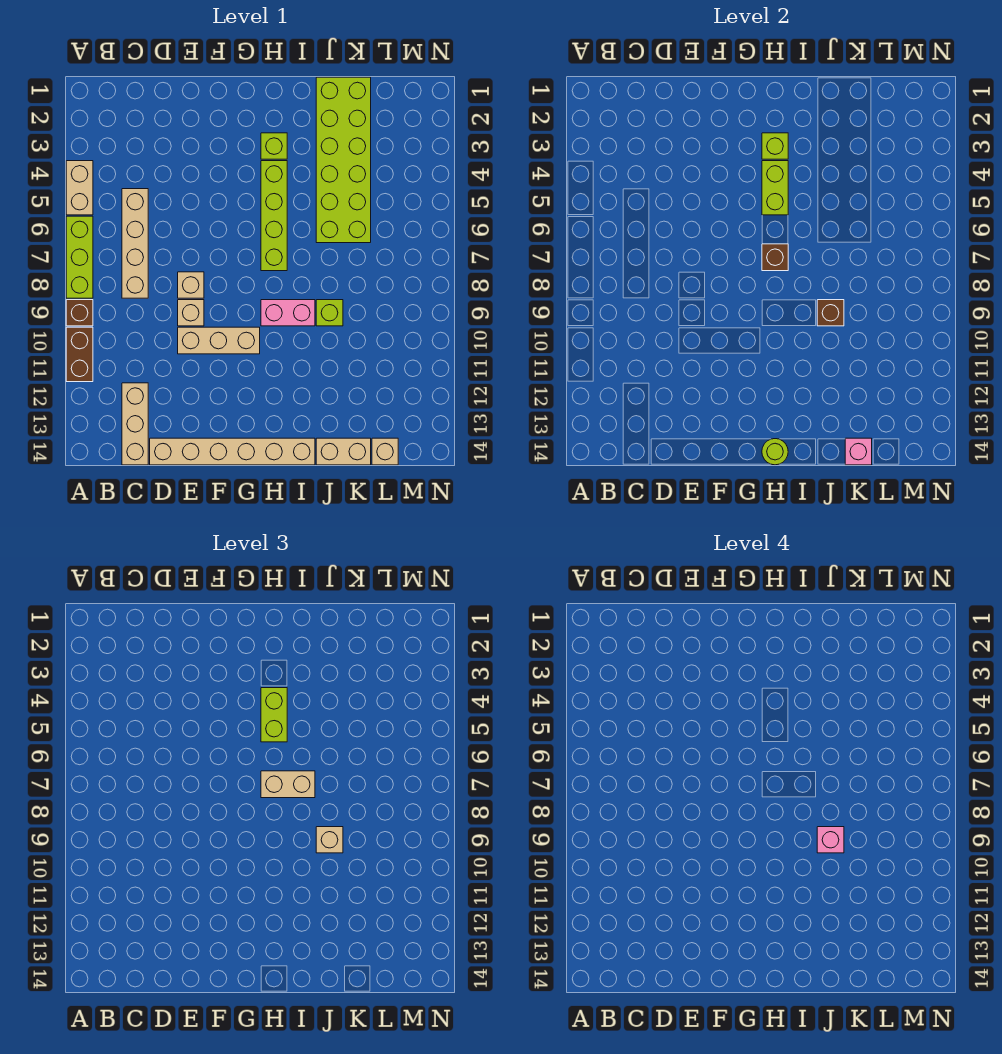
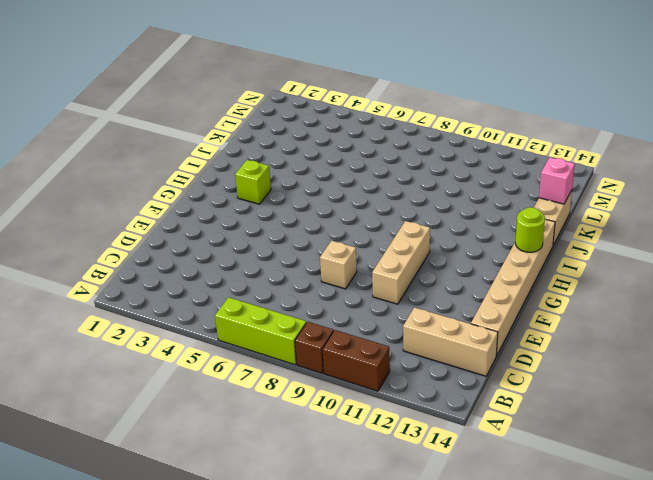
none -> tan brick A4:A5 level 1
none -> tan brick C5:C8 level 1
none -> tan brick E9 level 1

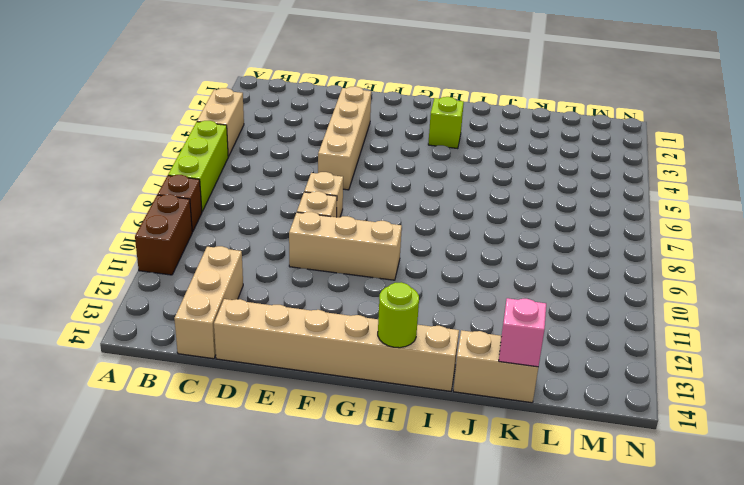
tan brick E3:E6 level 1 -> tan brick C5:C8 level 1
none -> lime brick H4:H7 level 1
none -> pink brick H9:I9 level 1
none -> lime brick J1:K6 level 1

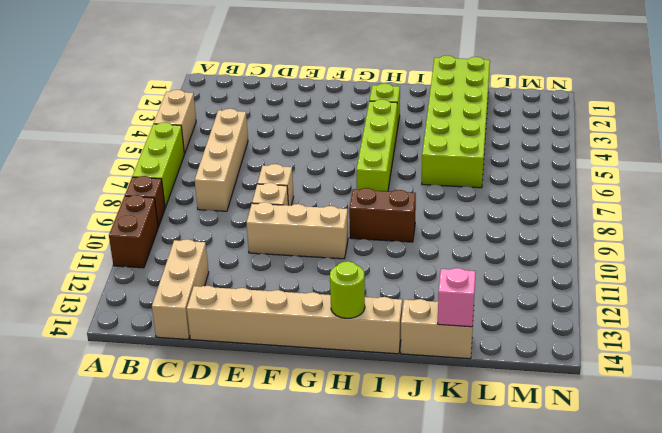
brown brick H9:I9 level 1 -> pink brick H9:I9 level 1
none -> lime brick J9 level 1
none -> tan brick L14 level 1
none -> lime brick H3 level 2

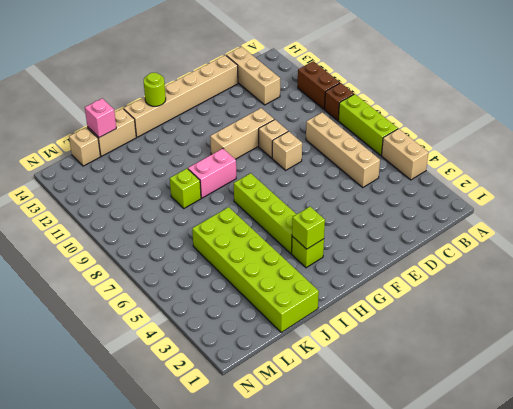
none -> lime brick H4:H5 level 2
none -> brown brick H7 level 2
none -> brown brick J9 level 2

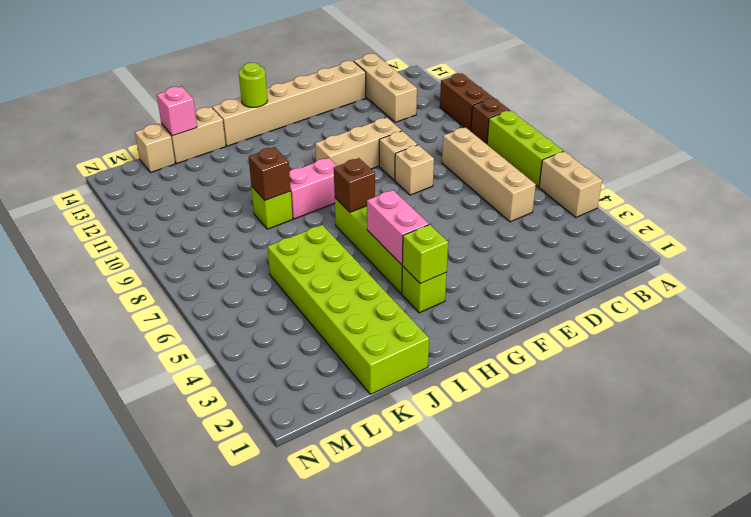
pink brick H4:H5 level 2 -> lime brick H4:H5 level 2
none -> lime brick H4:H5 level 3
none -> tan brick H7:I7 level 3
none -> tan brick J9 level 3

